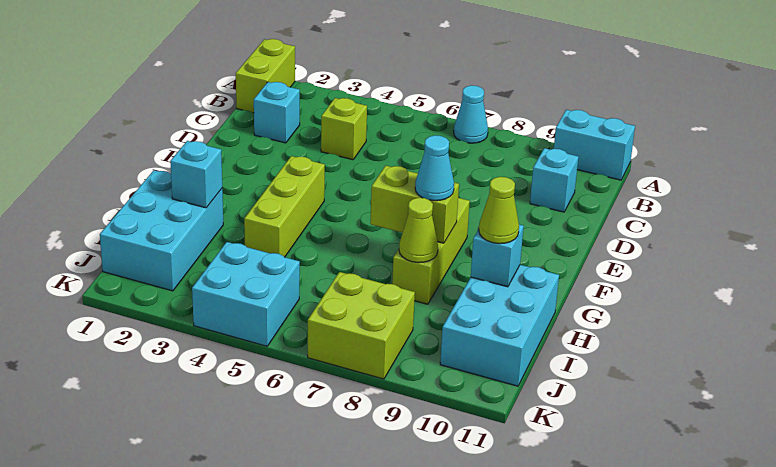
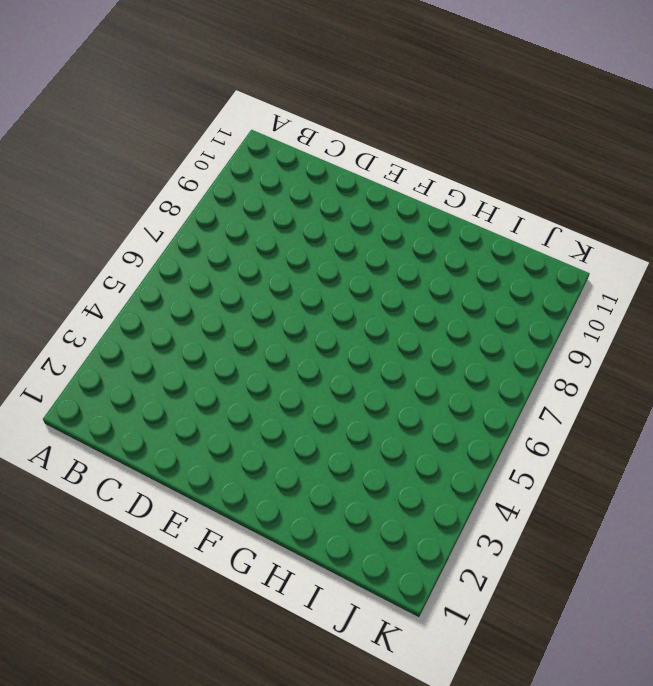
none -> lime brick A1:B1 level 1
none -> cyan cone A7 level 1
none -> cyan brick A10:A11 level 1

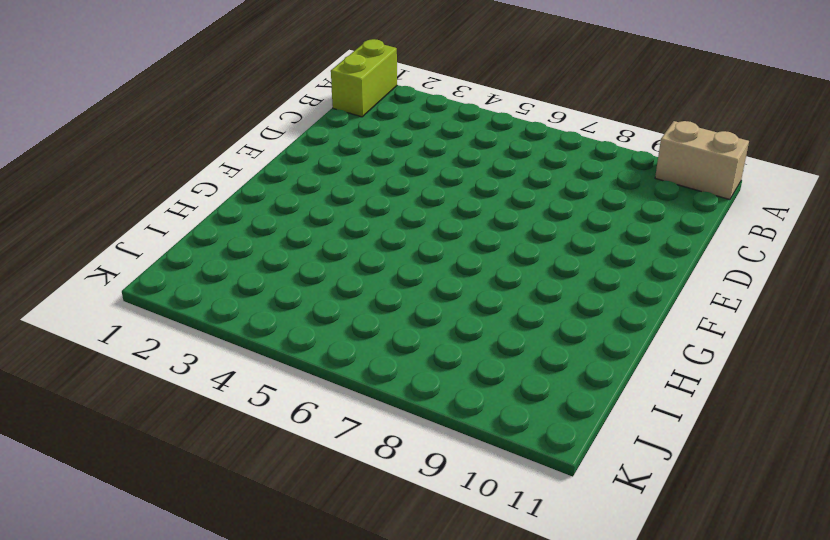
tan brick A10:A11 level 1 -> cyan brick A10:A11 level 1
none -> cyan cone A7 level 1
none -> cyan brick C2 level 1
none -> lime brick C4 level 1

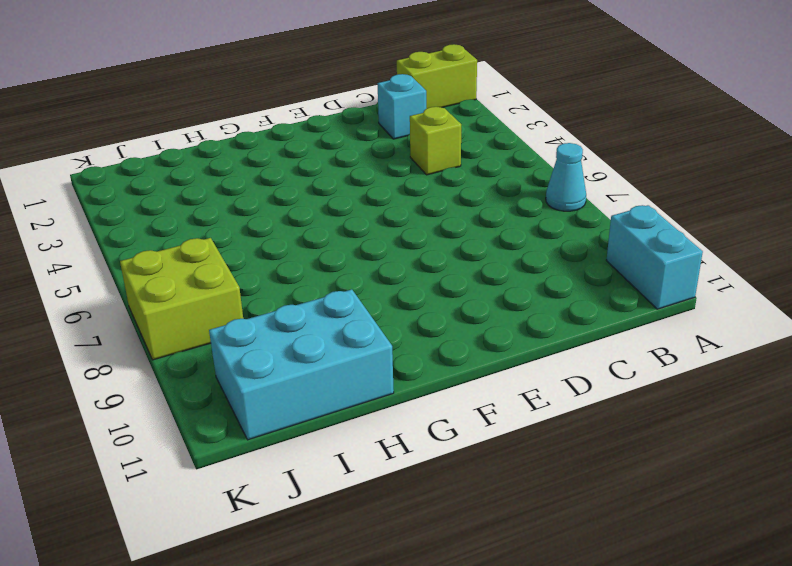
none -> cyan brick C10 level 1
none -> lime brick F4:H4 level 1
none -> lime brick F8:H8 level 1

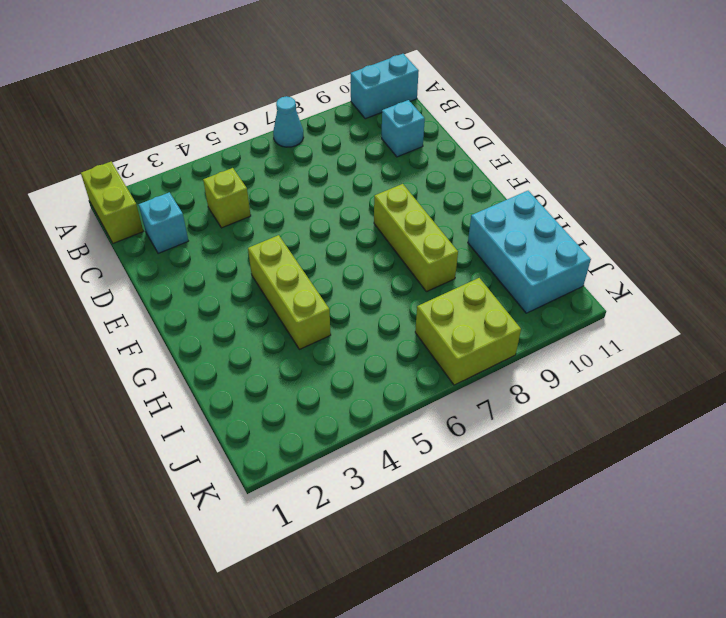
none -> cyan brick H1:J2 level 1
none -> cyan brick J4:K5 level 1
none -> lime brick G7:G8 level 2

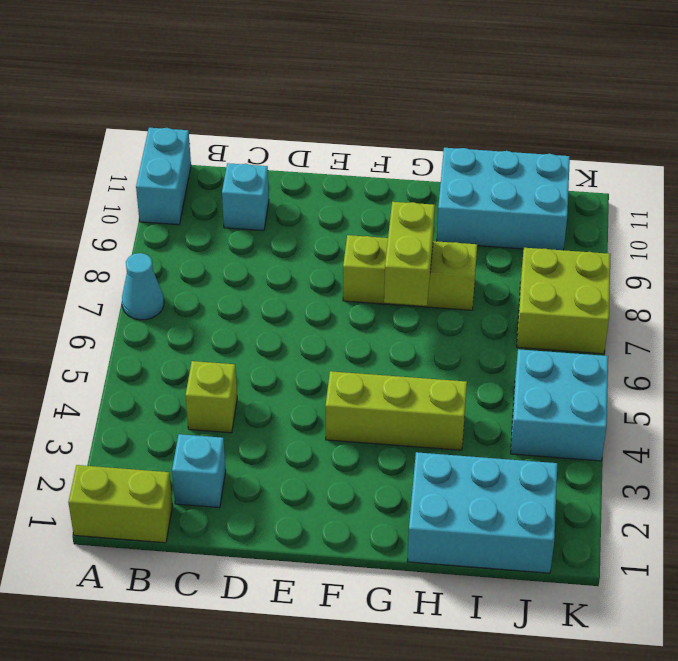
none -> cyan brick H2 level 2
none -> lime cone H8 level 2
none -> cyan brick H10 level 2

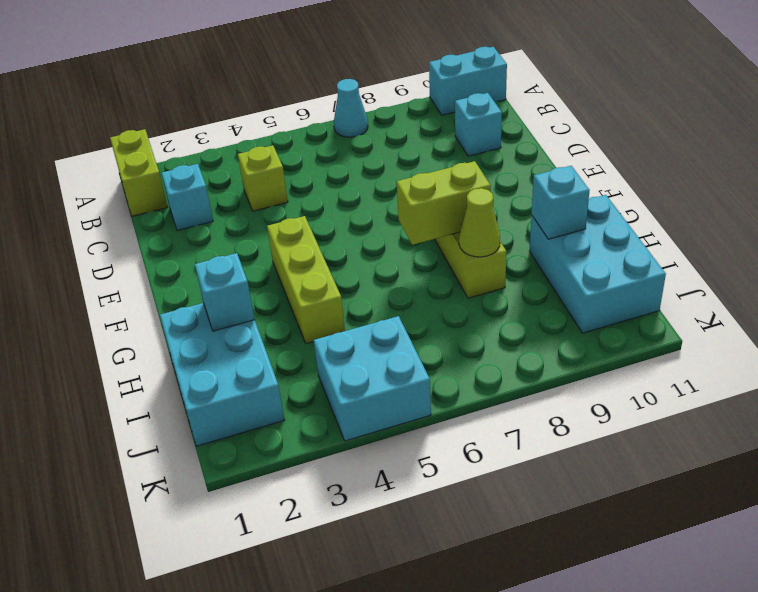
none -> lime brick J7:K8 level 1
none -> cyan cone G8 level 3
none -> lime cone H10 level 3

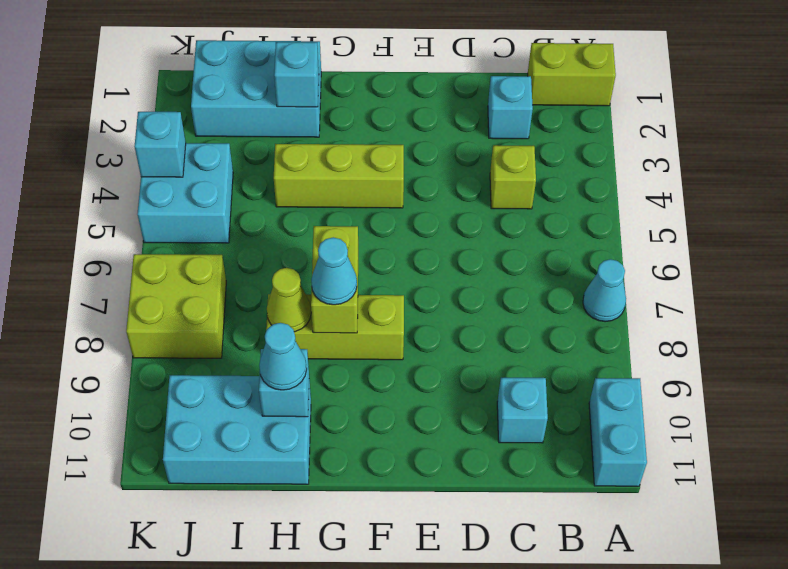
cyan cone H10 level 3 -> lime cone H10 level 3
cyan brick K4 level 2 -> none

